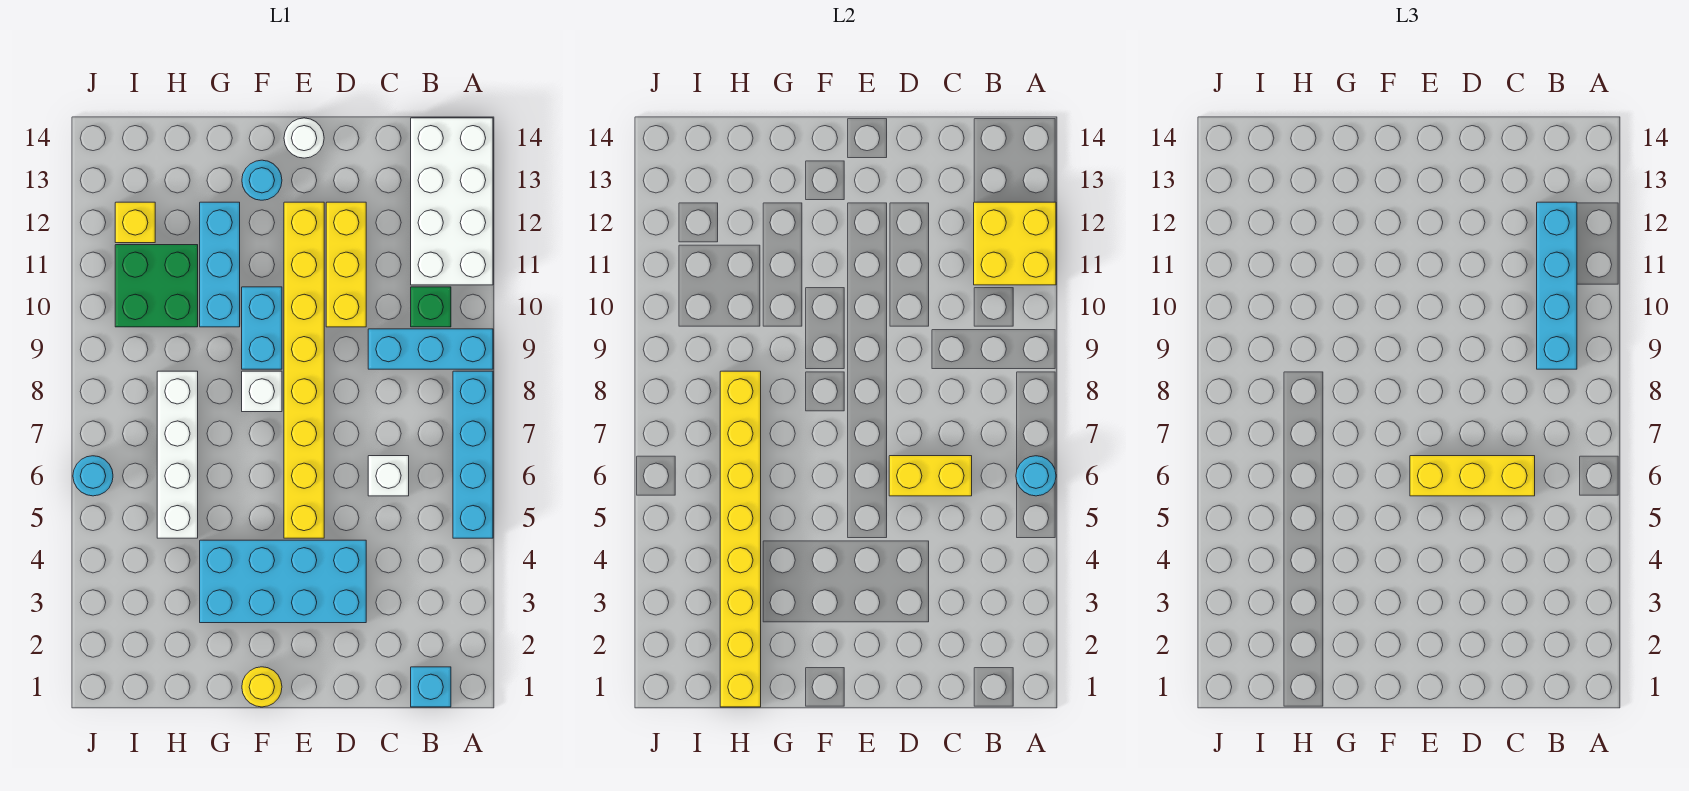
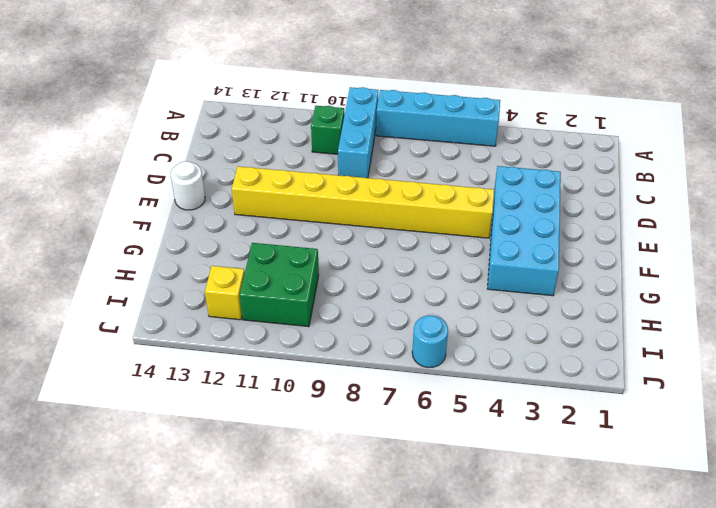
none -> white brick A11:B14 level 1
none -> cyan brick B1 level 1
none -> white brick C6 level 1

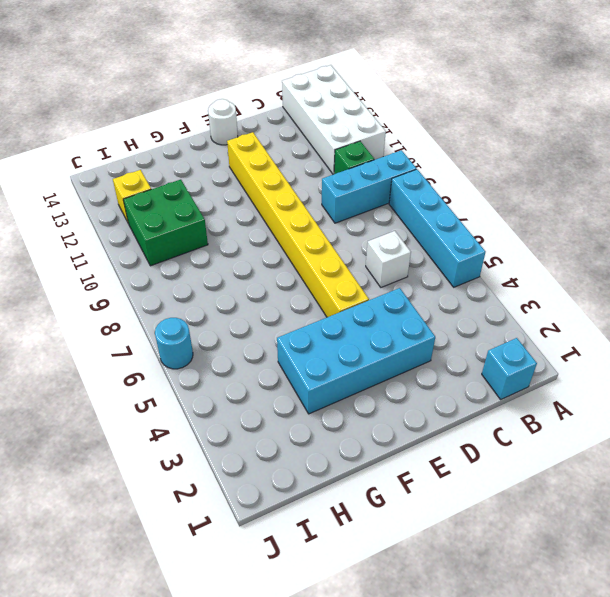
none -> yellow brick D10:D12 level 1
none -> yellow round brick F1 level 1
none -> white brick F8 level 1

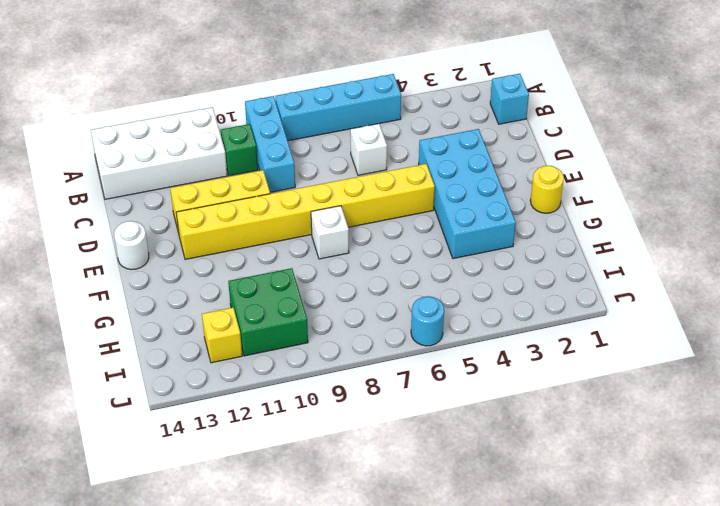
none -> cyan brick F9:F10 level 1
none -> cyan round brick F13 level 1
none -> cyan brick G10:G12 level 1

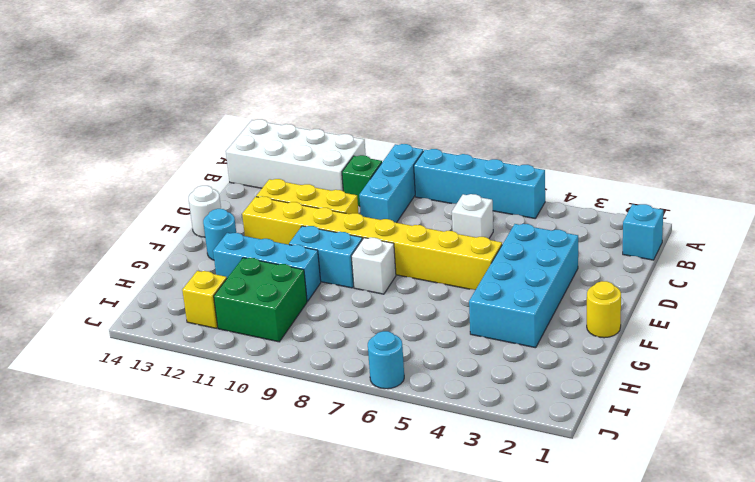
none -> white brick H5:H8 level 1
none -> cyan round brick A6 level 2
none -> yellow brick A11:B12 level 2

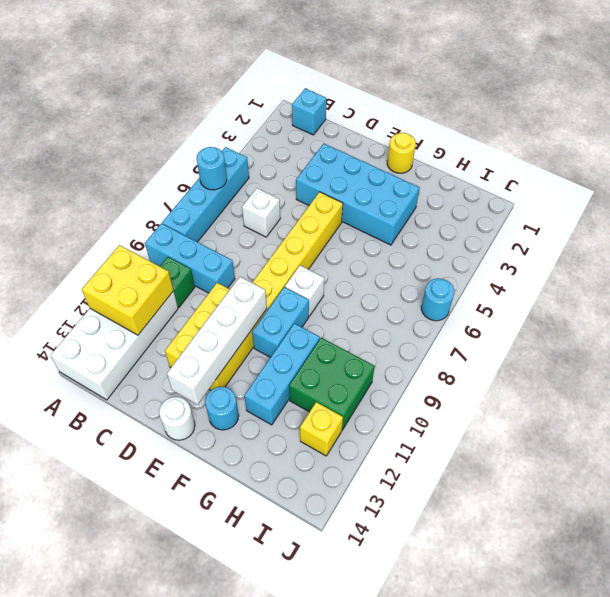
white brick E10:E13 level 2 -> white brick H5:H8 level 1
none -> yellow brick C6:D6 level 2
none -> yellow brick H1:H8 level 2
none -> cyan brick B9:B12 level 3

